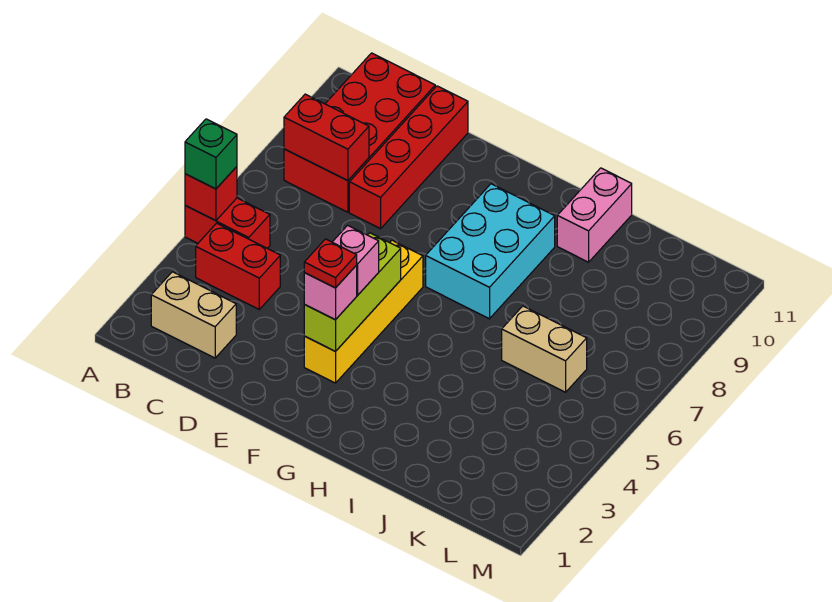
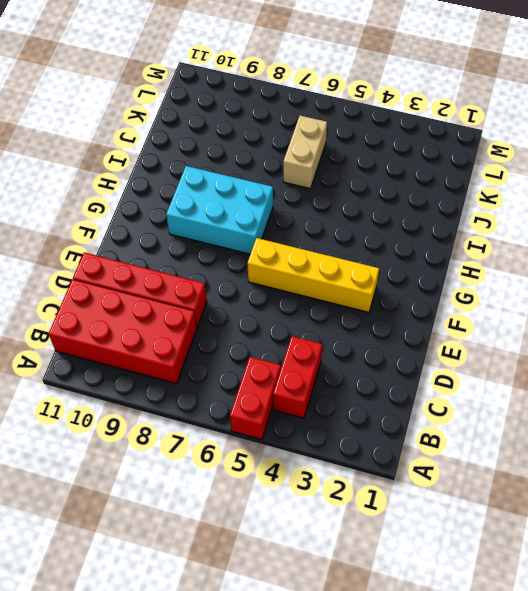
none -> tan brick B2:C2 level 1
none -> pink brick I10:I11 level 1
none -> red brick A5 level 2

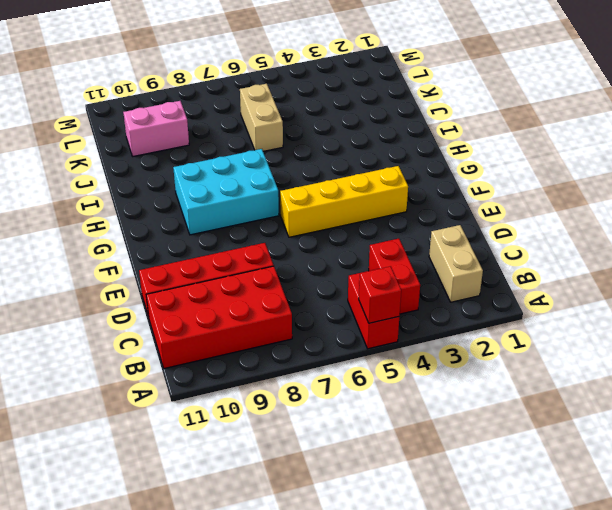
pink brick K9:K10 level 1 -> pink brick I10:I11 level 1
none -> red brick B8:C8 level 2
none -> lime brick F3:F5 level 2
none -> green brick A5 level 3

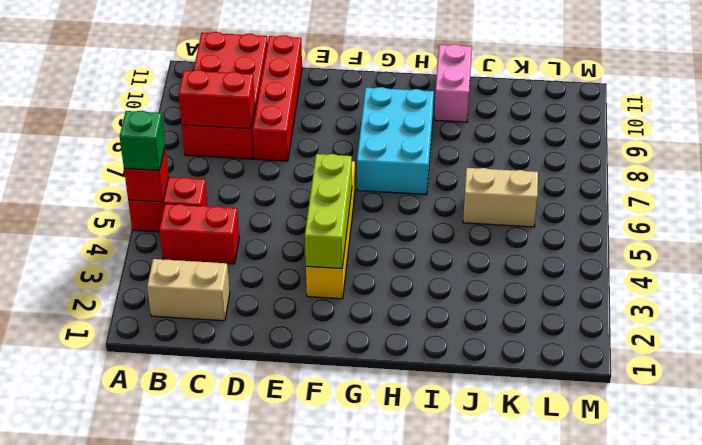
none -> pink brick F3 level 3
none -> pink brick F4 level 3
none -> red plate F3 level 4

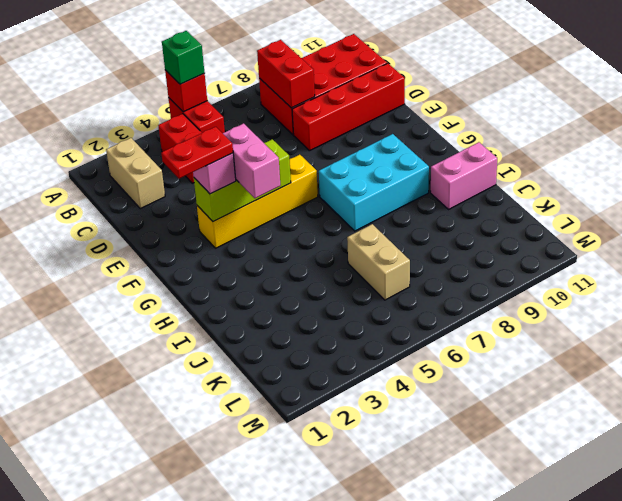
red plate F2:F3 level 4 -> red plate F3 level 4
pink brick F4:G4 level 3 -> pink brick F4 level 3

